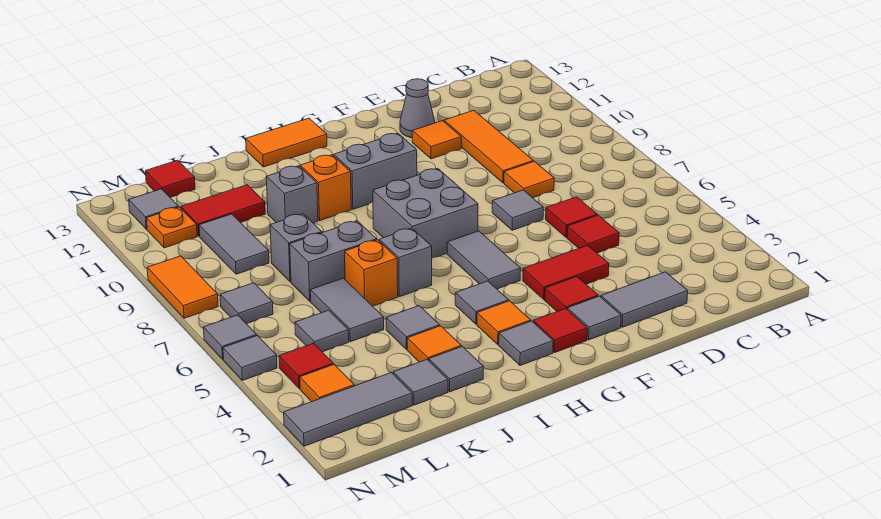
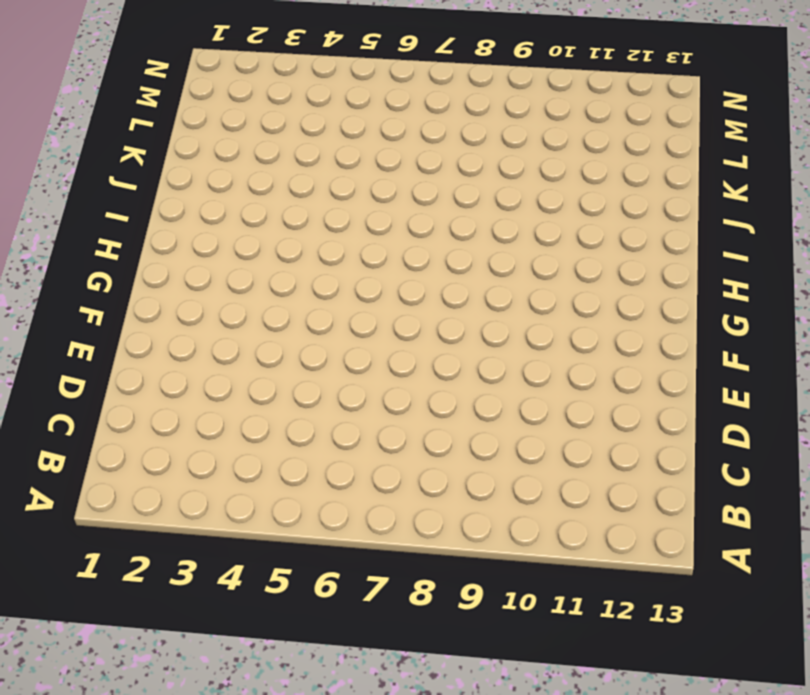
none -> grey tile D2:E2 level 1
none -> red tile D5 level 1
none -> red tile D6 level 1
none -> orange tile D8 level 1

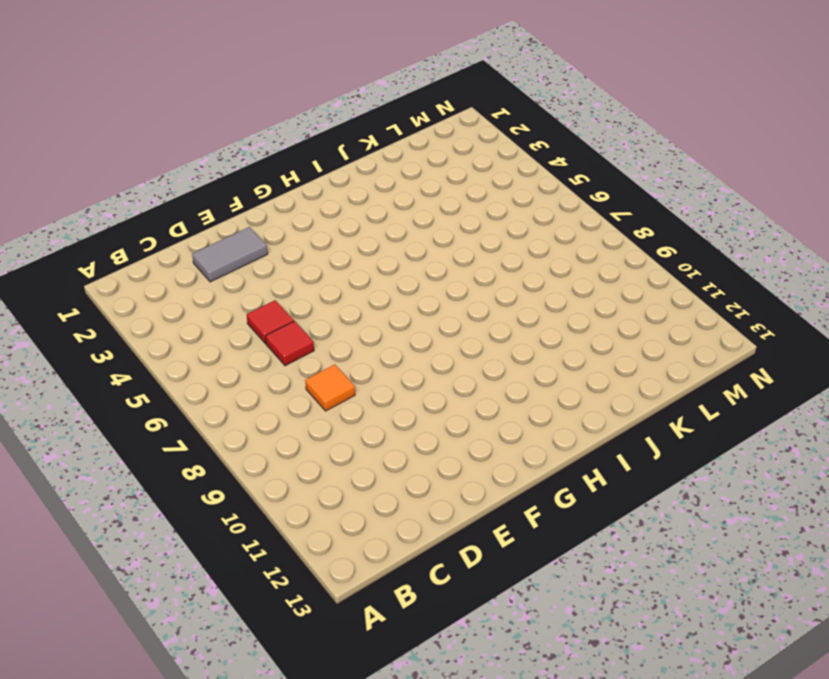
none -> orange tile D9:D11 level 1
none -> red tile E4:F4 level 1
none -> grey tile E7 level 1
none -> orange tile E11 level 1

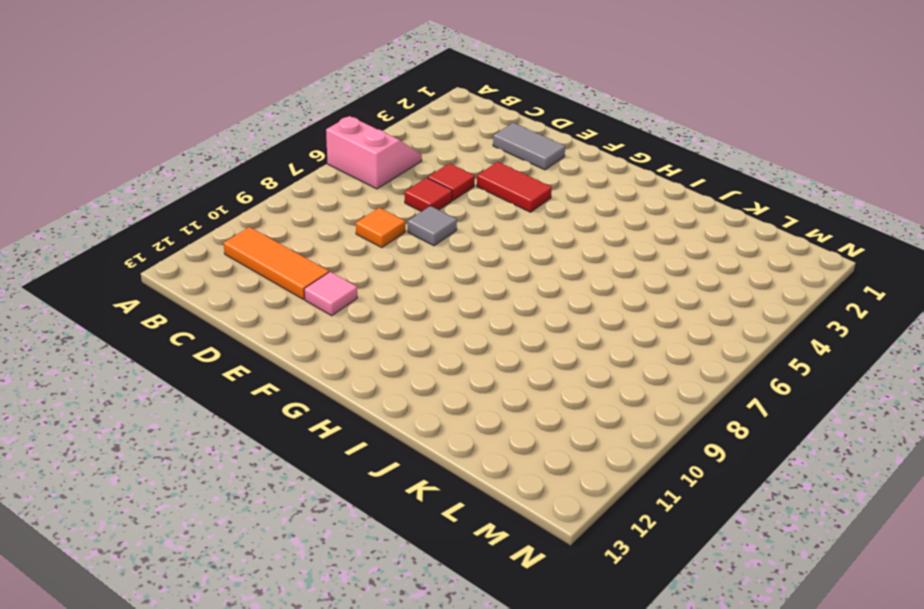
pink slope A5:B6 level 1 top 6 -> none
orange tile B11:D11 level 1 -> orange tile D9:D11 level 1
pink tile E11 level 1 -> orange tile E11 level 1
none -> grey cone E12 level 1
none -> grey tile F2 level 1
none -> red tile F3 level 1
none -> red tile G2 level 1

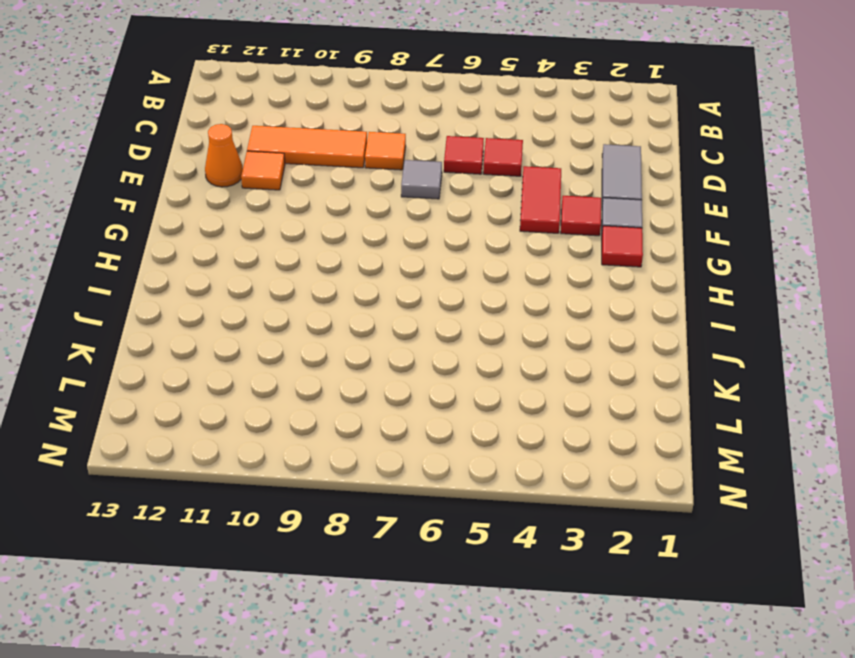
orange cone E12 level 1 -> grey cone E12 level 1
none -> grey tile G5:G6 level 1
none -> grey brick G7:H8 level 1
none -> grey brick G10:H10 level 1
none -> grey tile H2 level 1

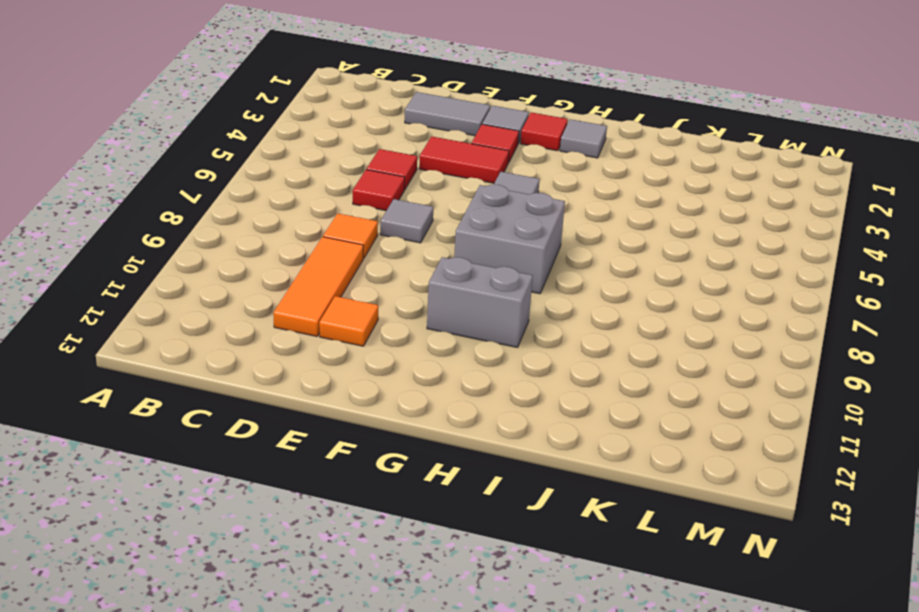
none -> grey cone E12 level 1
none -> orange tile H3 level 1
none -> grey tile H4 level 1
none -> orange tile H13:I13 level 1

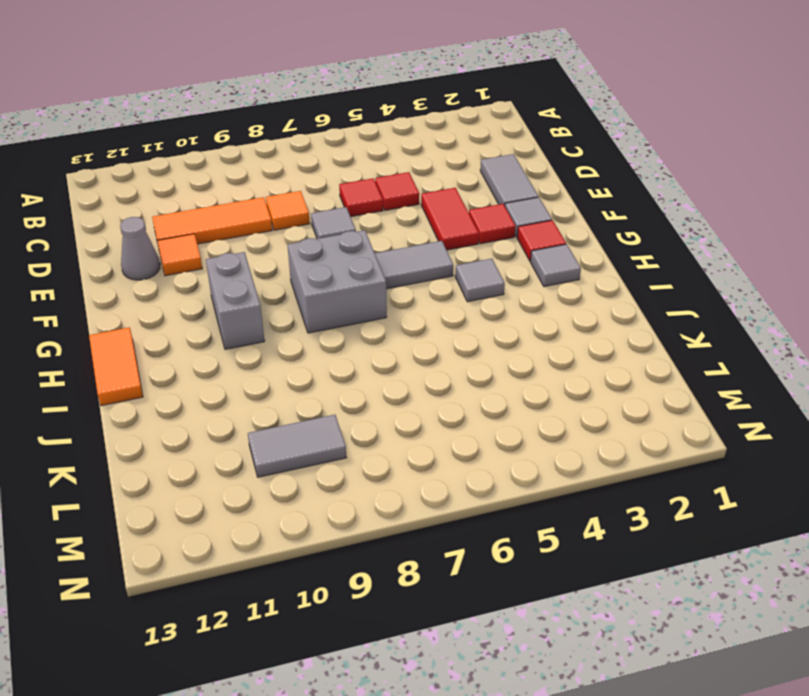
none -> orange tile H3 level 1
none -> grey brick I6 level 1
none -> orange brick I10 level 1
none -> grey tile J2 level 1

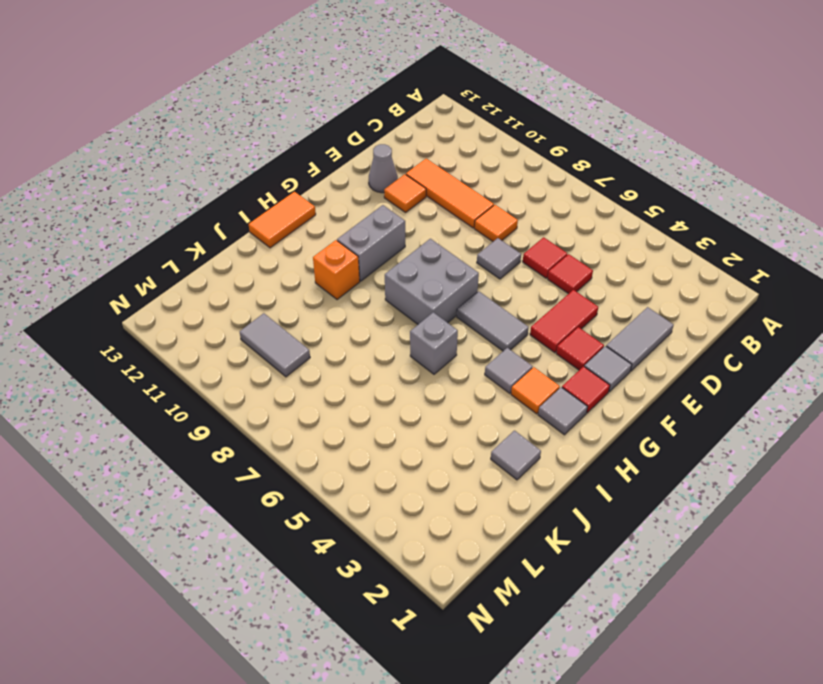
none -> orange tile J3 level 1
none -> grey tile J4 level 1
none -> orange brick J6 level 1
none -> grey brick J7:K7 level 1

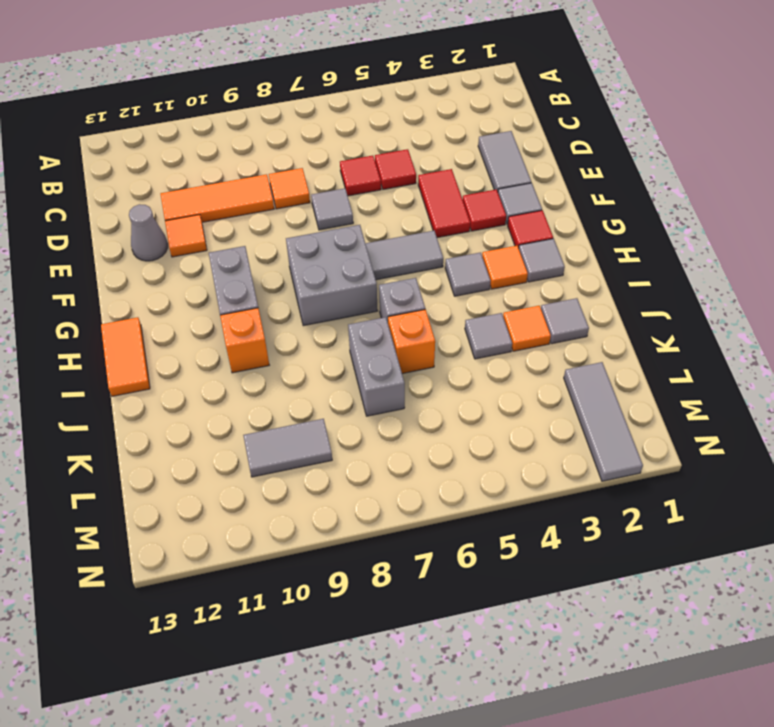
none -> grey brick J10 level 1
none -> grey tile K2 level 1
none -> grey tile K5:K6 level 1
none -> grey brick K8 level 1

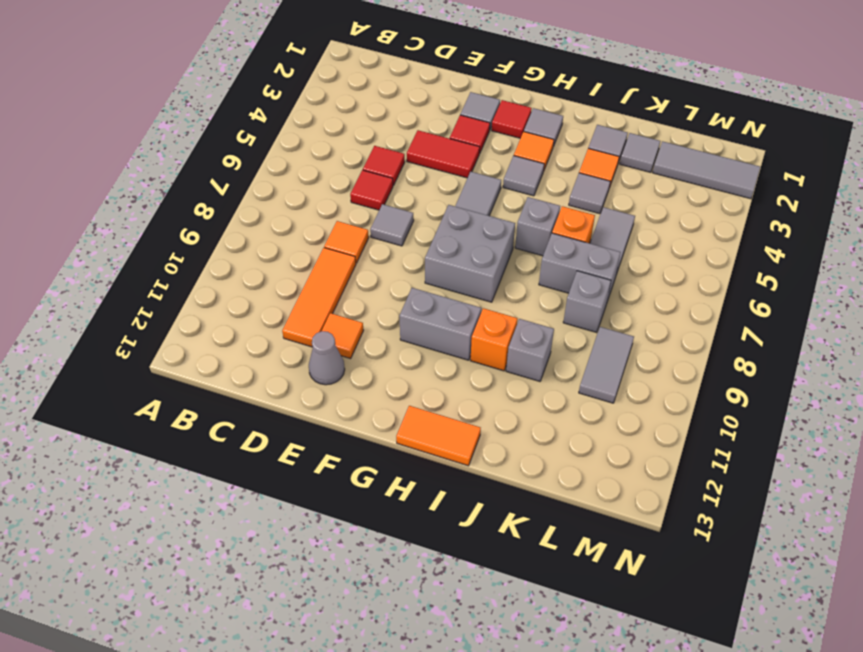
none -> grey tile D2:E2 level 1
none -> red tile K11:L11 level 1
none -> grey tile L5 level 1
none -> red tile L13 level 1

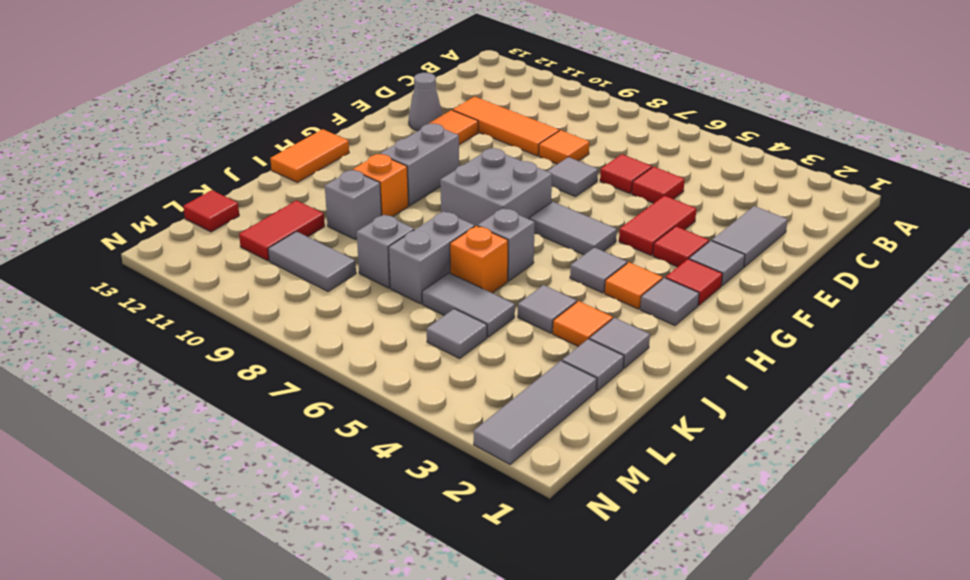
none -> orange tile M3 level 1
none -> red tile M4 level 1
none -> grey tile M7 level 1
none -> orange plate M11 level 1

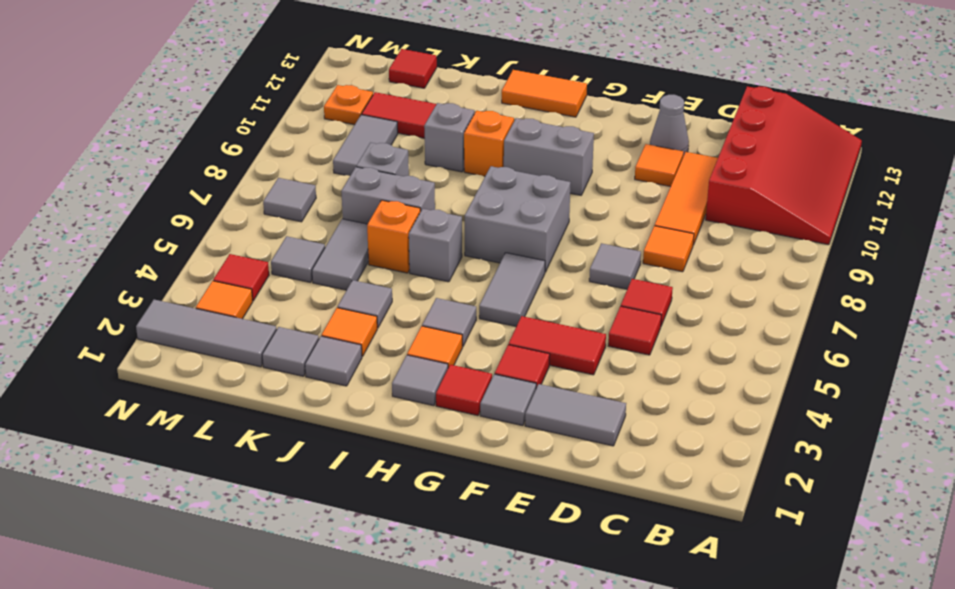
red slope A10:C13 level 1 top C -> none
none -> grey tile M12 level 1
none -> grey tile N5 level 1
none -> grey tile N6 level 1
none -> orange tile N8:N9 level 1

